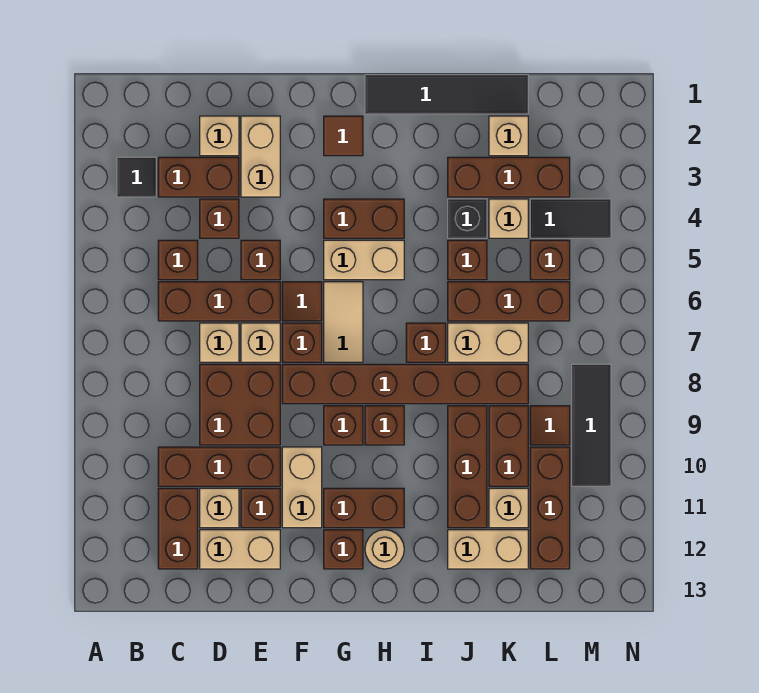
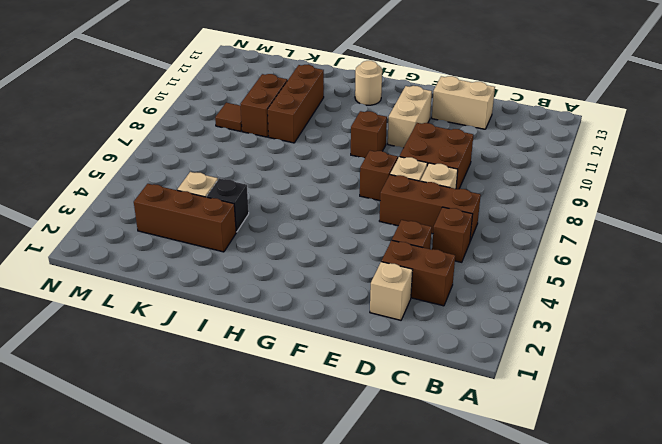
none -> black tile B3 level 1
none -> brown brick C10:E10 level 1
none -> brown brick C11:C12 level 1
none -> tan brick D11 level 1

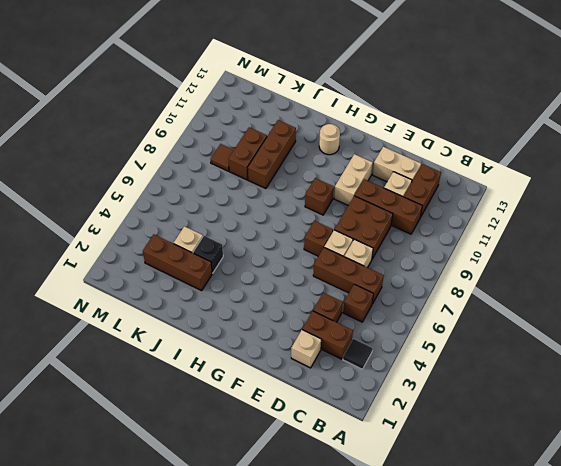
none -> tan brick E2:E3 level 1
none -> brown brick E5 level 1
none -> brown brick E11 level 1
none -> brown tile F6 level 1

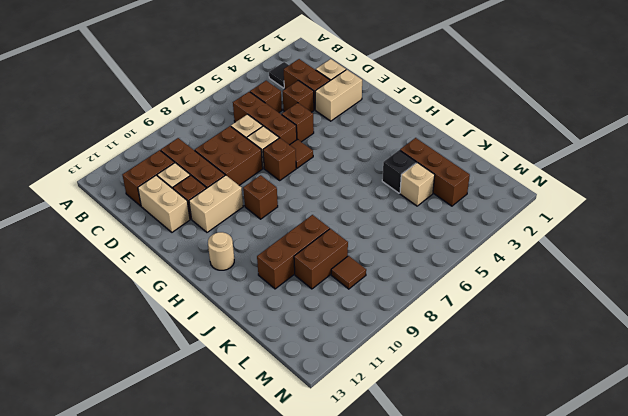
none -> brown brick F8:K8 level 1
none -> brown tile G2 level 1
none -> brown brick G4:H4 level 1
none -> tan brick G5:H5 level 1

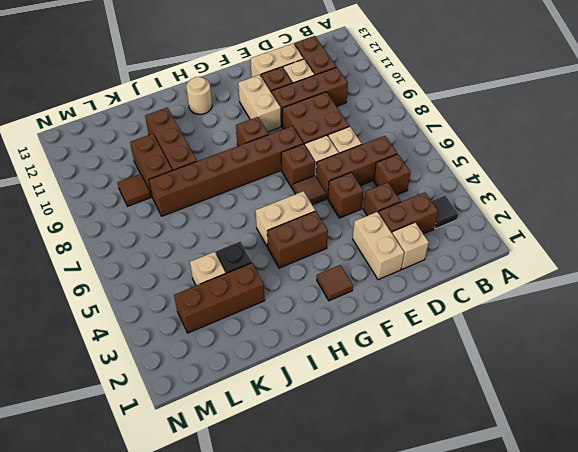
none -> tan tile G6:G7 level 1
none -> brown brick G11:H11 level 1
none -> brown brick G12 level 1
none -> black tile H1:K1 level 1

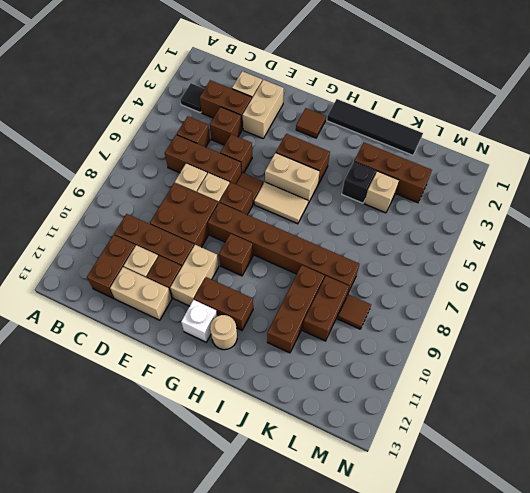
tan tile G6:H6 level 1 -> tan tile G6:G7 level 1
white brick G12 level 1 -> brown brick G12 level 1
none -> brown brick H9 level 1
none -> brown brick I7 level 1
none -> brown brick J5 level 1
none -> brown brick J6:L6 level 1

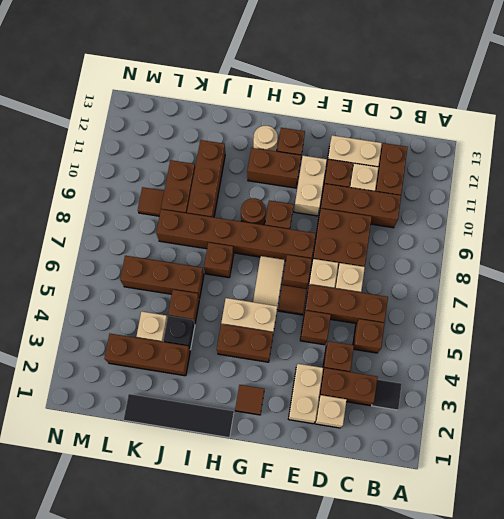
brown round brick H9 level 1 -> brown brick H9 level 1
none -> tan brick J7:K7 level 1
none -> tan brick J12:K12 level 1
none -> tan brick K2 level 1
none -> tan brick K11 level 1

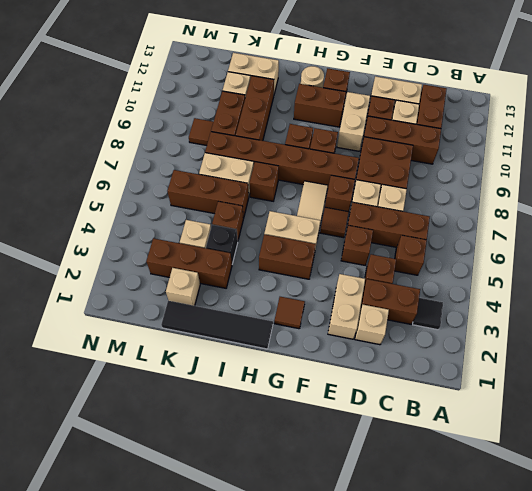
none -> black tile L4:M4 level 1
none -> brown brick L5 level 1
none -> brown brick L10:L12 level 1
none -> black tile M8:M10 level 1

